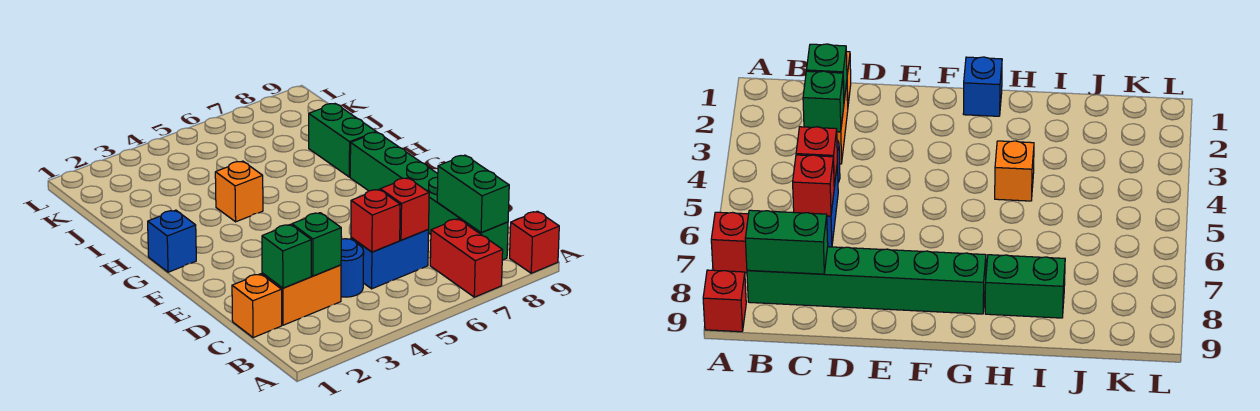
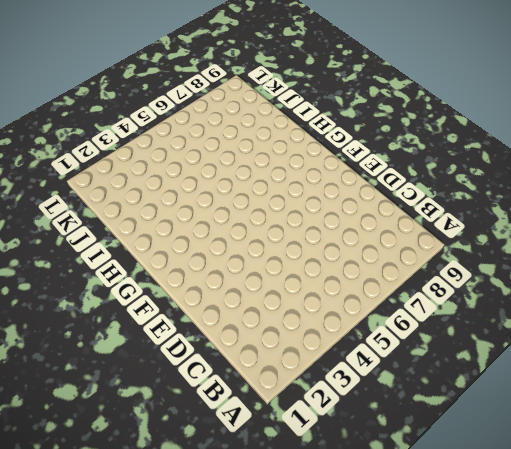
none -> red brick A7:B7 level 1
none -> red brick A9 level 1
none -> green brick B8:G8 level 1

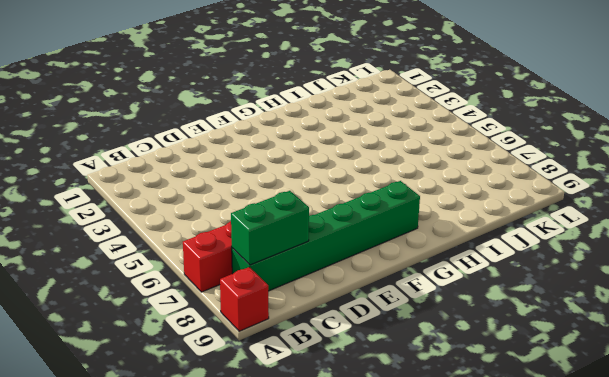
none -> orange brick C1 level 1
none -> orange brick C2:C3 level 1
none -> blue round brick C4 level 1

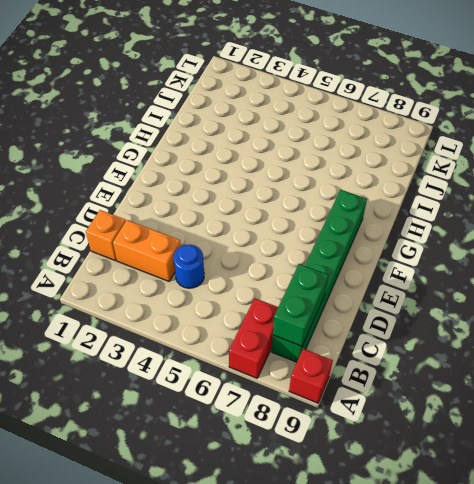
none -> blue brick C5:C6 level 1
none -> blue brick G1 level 1
none -> orange brick H4 level 1

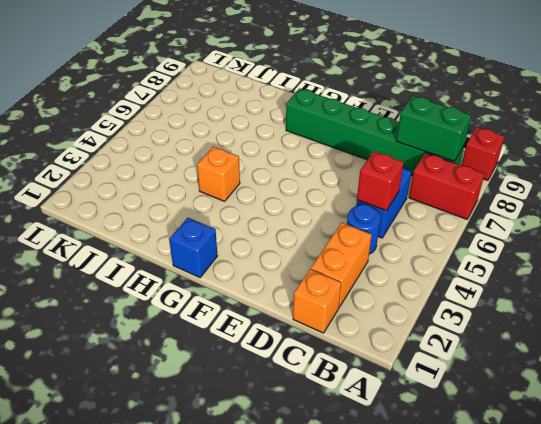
none -> green brick H8:I8 level 1
none -> green brick C2 level 2
none -> green brick C3 level 2

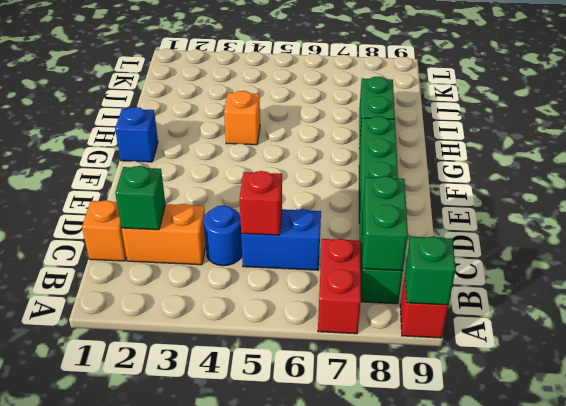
green brick A9 level 2 -> green brick C3 level 2
none -> red brick C6 level 2

